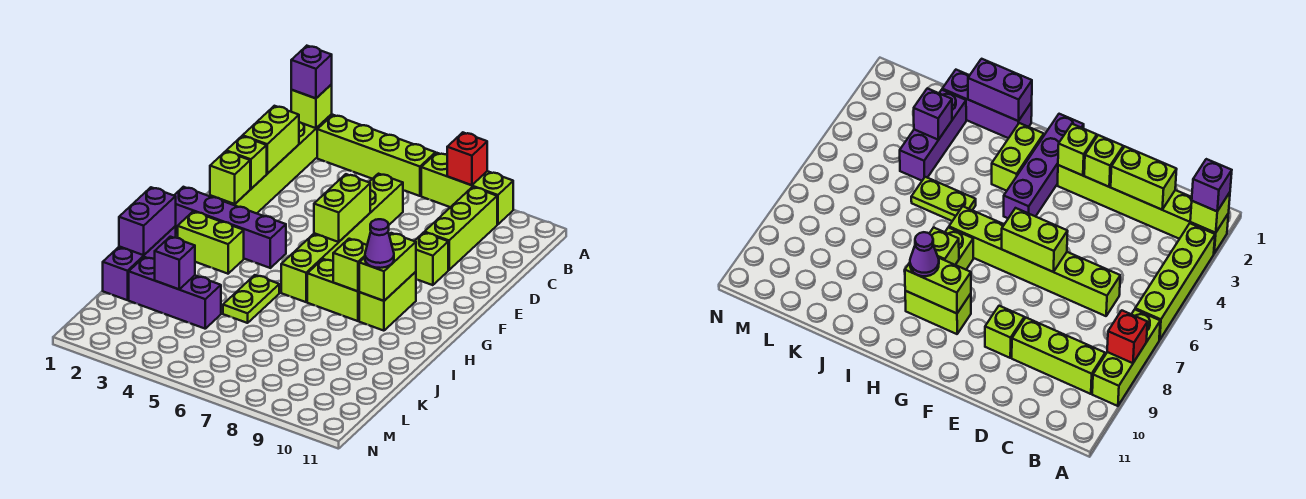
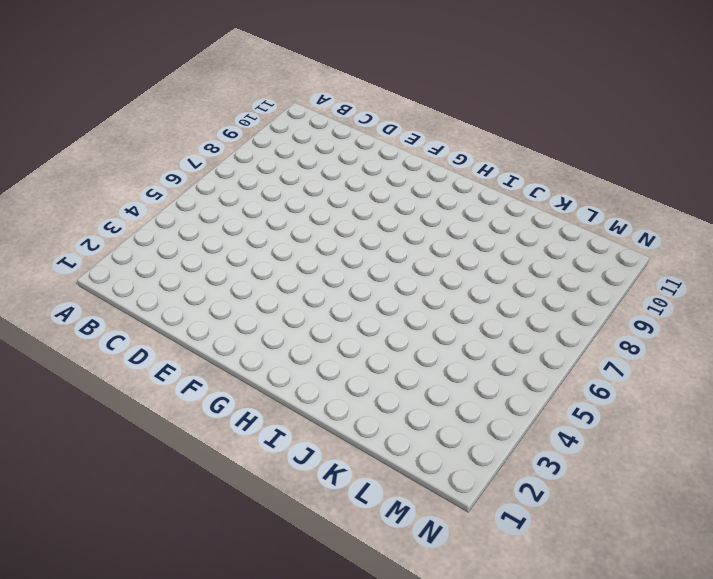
none -> lime brick A2:F2 level 1
none -> lime brick A3:A6 level 1
none -> lime brick A7:A9 level 1

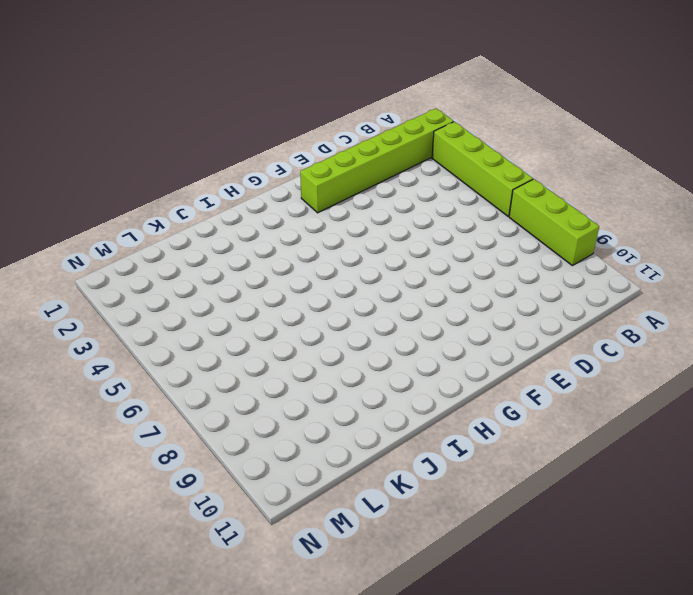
none -> lime brick B9:D9 level 1
none -> lime brick C6:H6 level 1
none -> lime brick E9 level 1

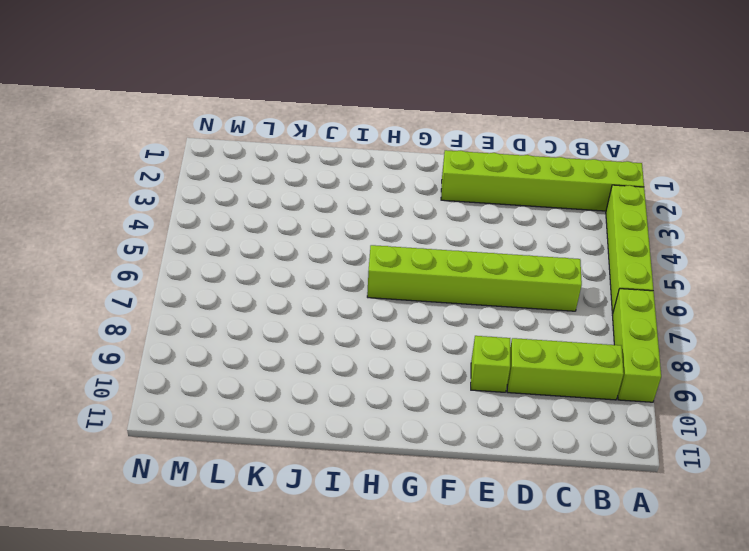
none -> purple brick G1:G4 level 1
none -> lime brick G9:H9 level 1
none -> lime brick H2:H3 level 1

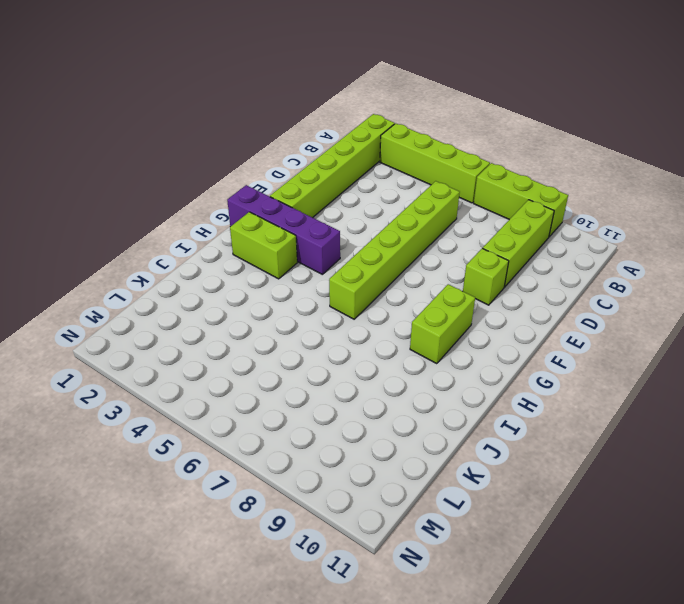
none -> lime brick H7:H8 level 1
none -> purple brick I1:K1 level 1
none -> lime plate I5:J5 level 1

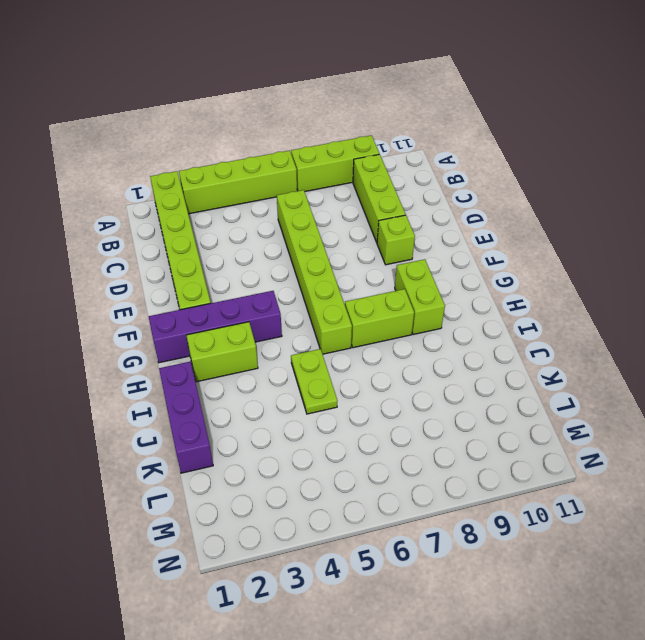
none -> purple brick K2:K4 level 1
none -> lime brick A2 level 2
none -> red brick A8 level 2

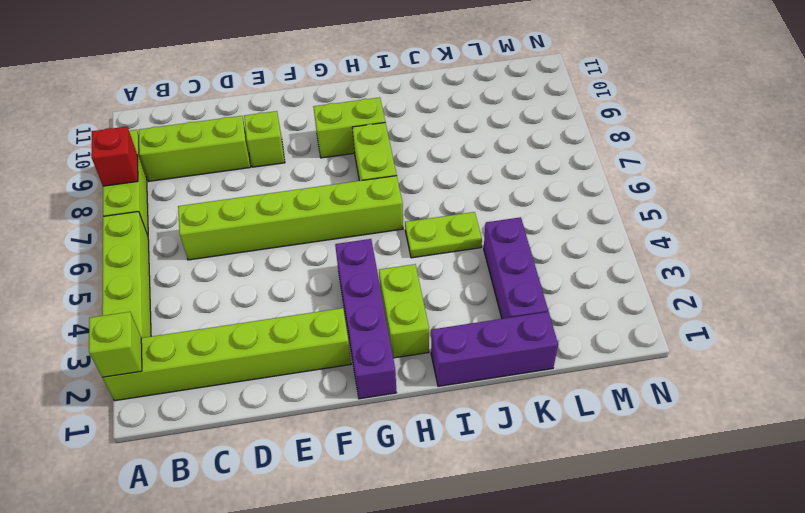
none -> lime brick C2:D2 level 2
none -> lime brick E2 level 2
none -> lime brick E6:F6 level 2

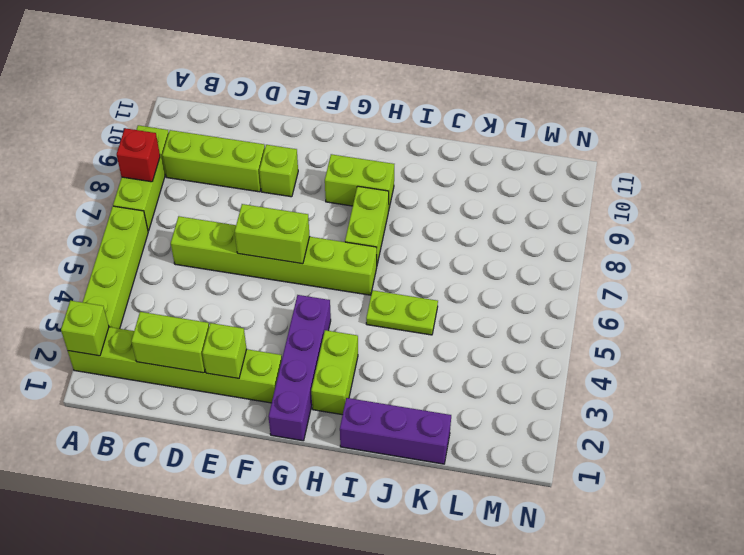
none -> purple brick K2:K4 level 1
none -> lime brick F2 level 2
none -> lime brick G9:H9 level 2

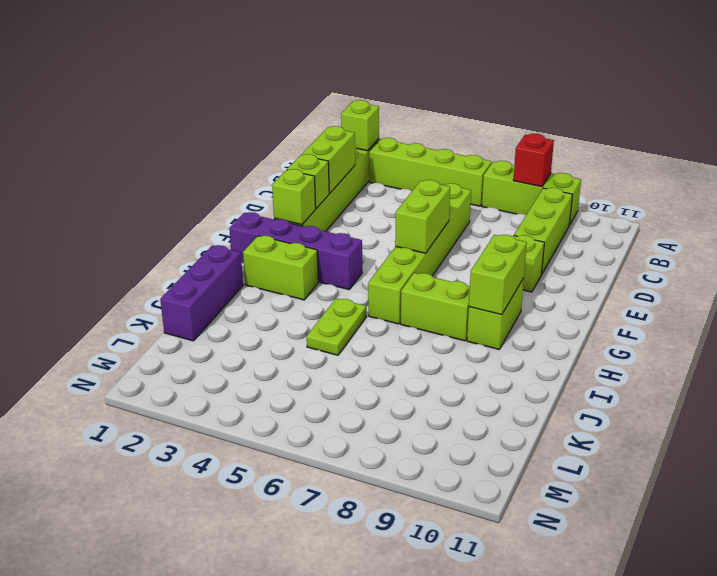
none -> purple brick K2:K4 level 1
none -> lime brick H8 level 2
none -> purple brick I1:J1 level 2

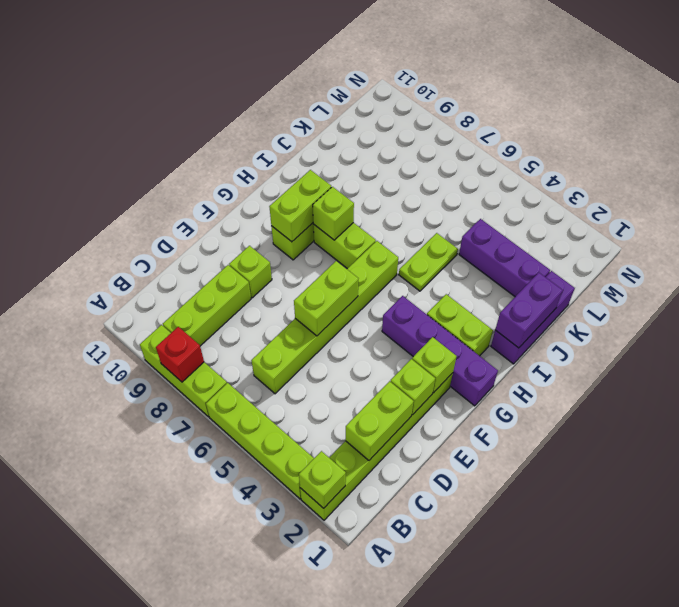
none -> purple brick K3 level 2
none -> purple brick A2 level 3
none -> purple cone H9 level 3

